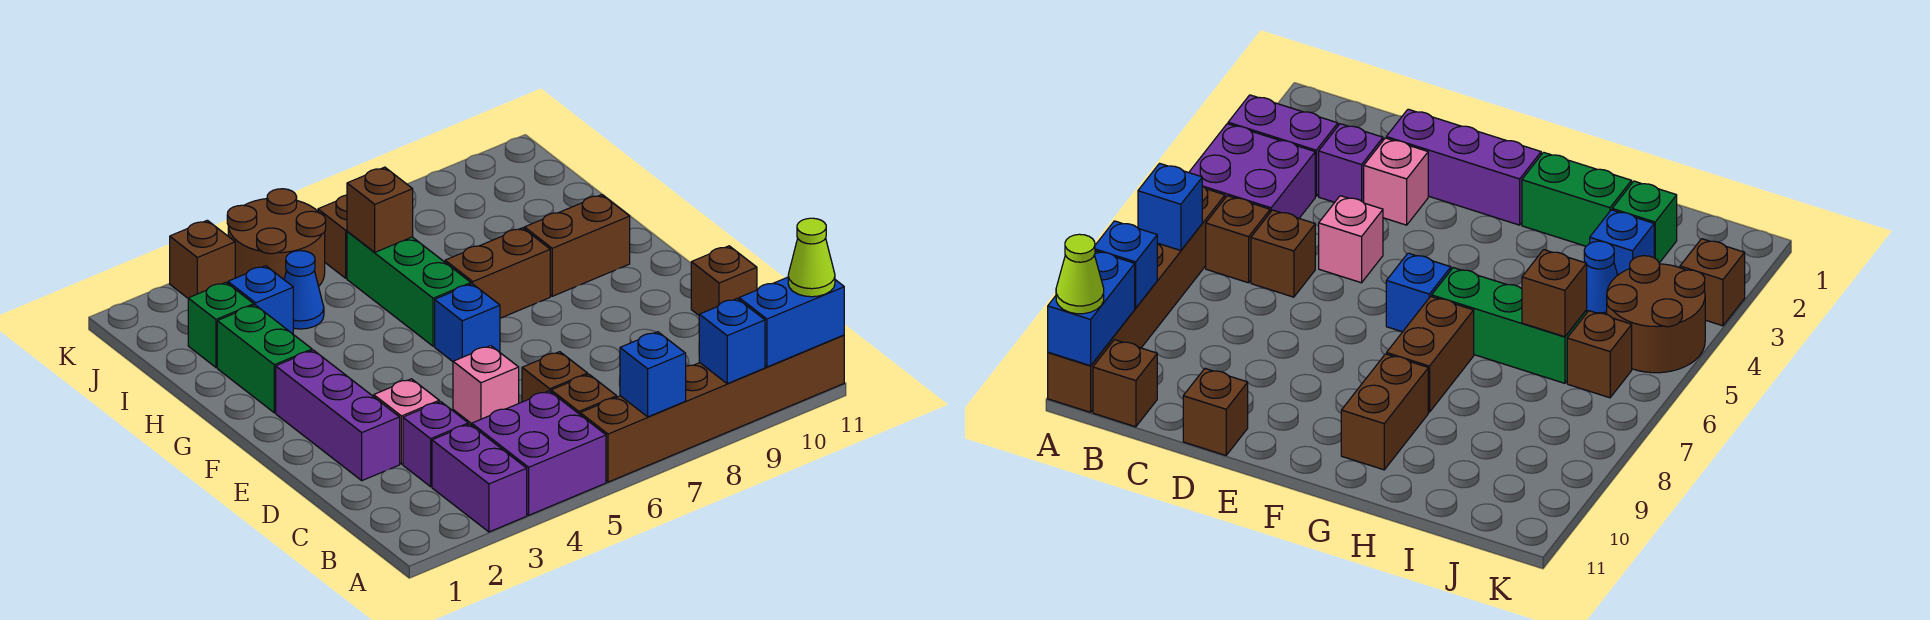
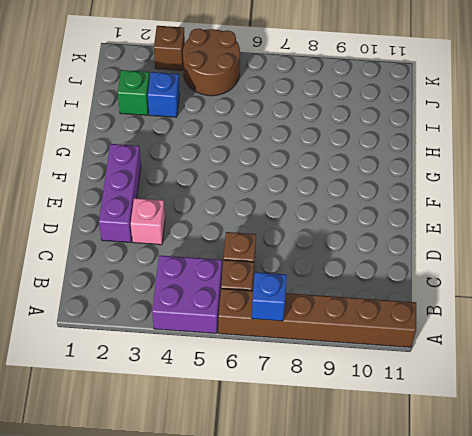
none -> purple brick A3:B3 level 1
none -> brown brick B11 level 1
none -> purple brick C3 level 1

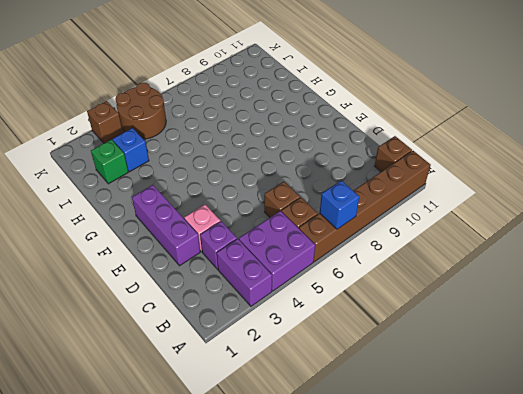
none -> pink brick D5 level 1
none -> brown brick D11 level 1
none -> blue brick F6 level 1

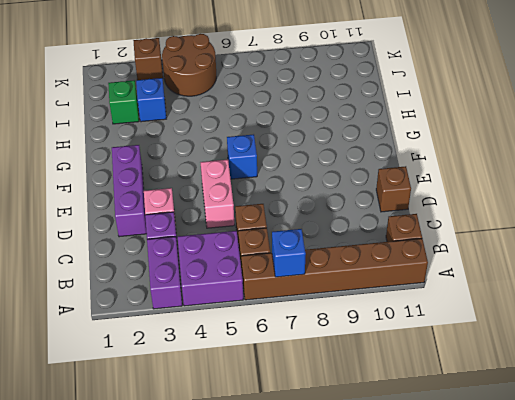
pink brick D5:E5 level 1 -> pink brick D5 level 1
none -> green brick G2:H2 level 1
none -> green brick G6:I6 level 1
none -> brown brick G7:G8 level 1

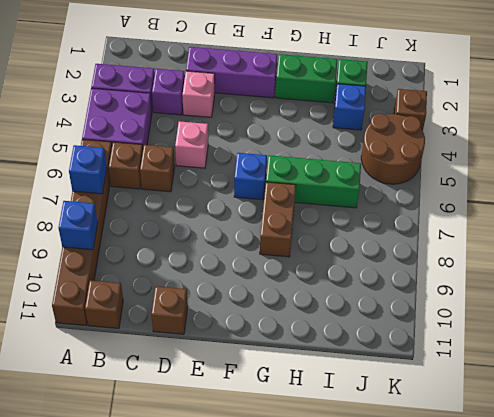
none -> brown brick G9:G10 level 1
none -> blue cone I4 level 1
none -> brown brick J6 level 1

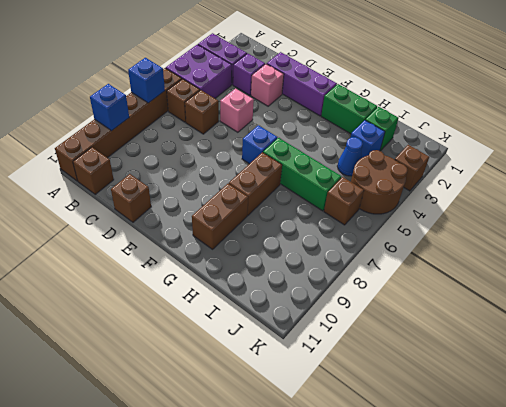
none -> blue brick A10:A11 level 2
none -> brown brick I6 level 2
none -> lime cone A11 level 3

